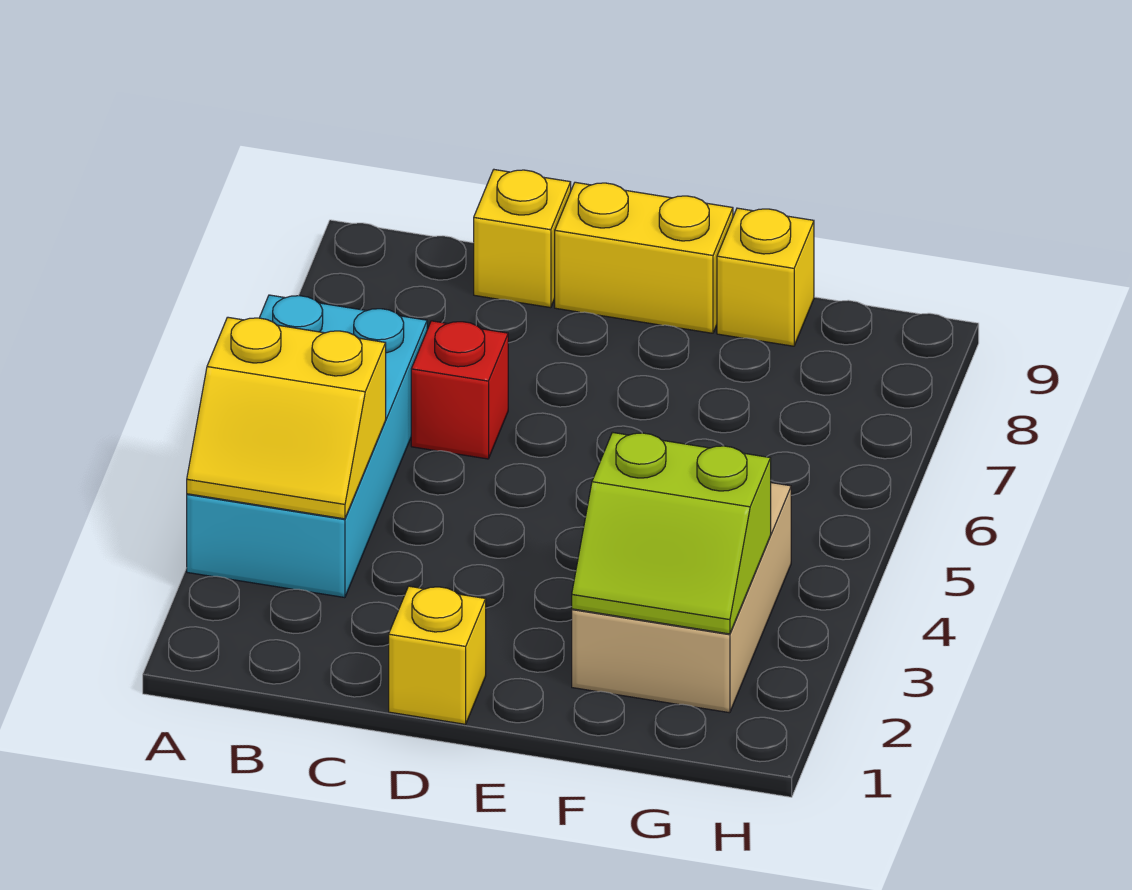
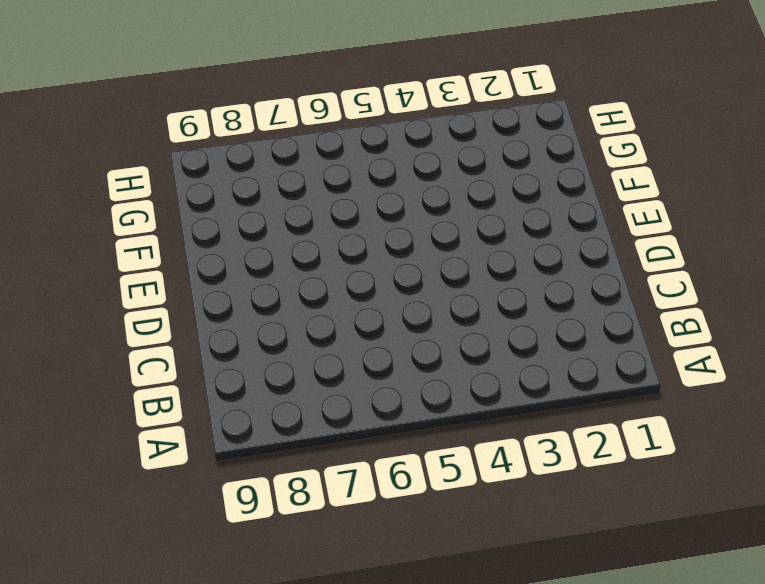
none -> cyan brick A3:B6 level 1
none -> red brick C6 level 1

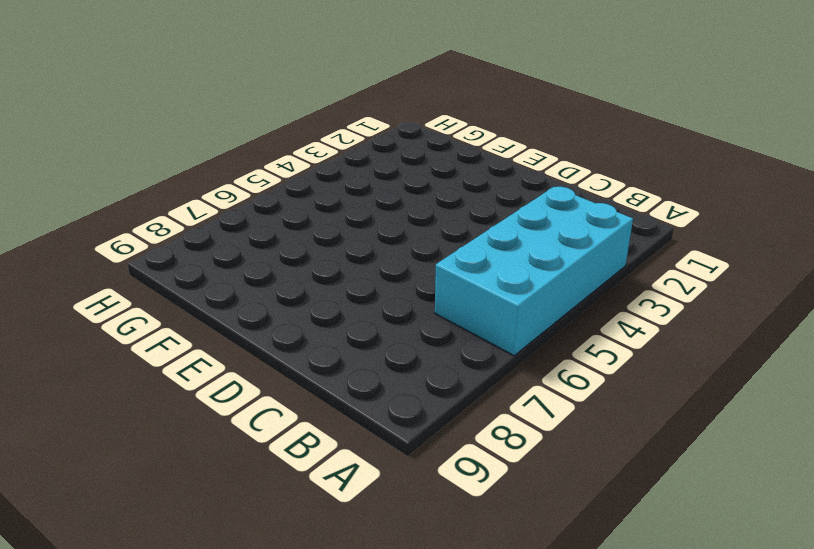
none -> red brick C6 level 1
none -> yellow brick C9 level 1

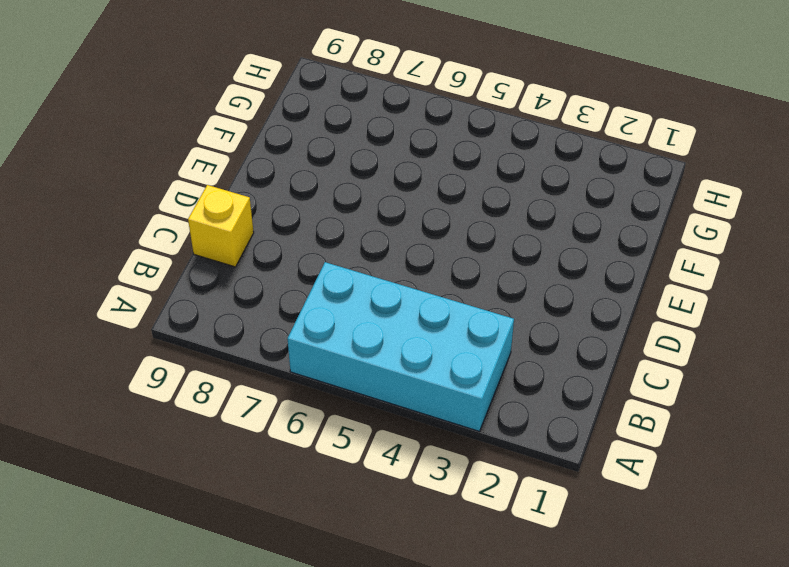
none -> red brick C6 level 1
none -> yellow brick D1 level 1

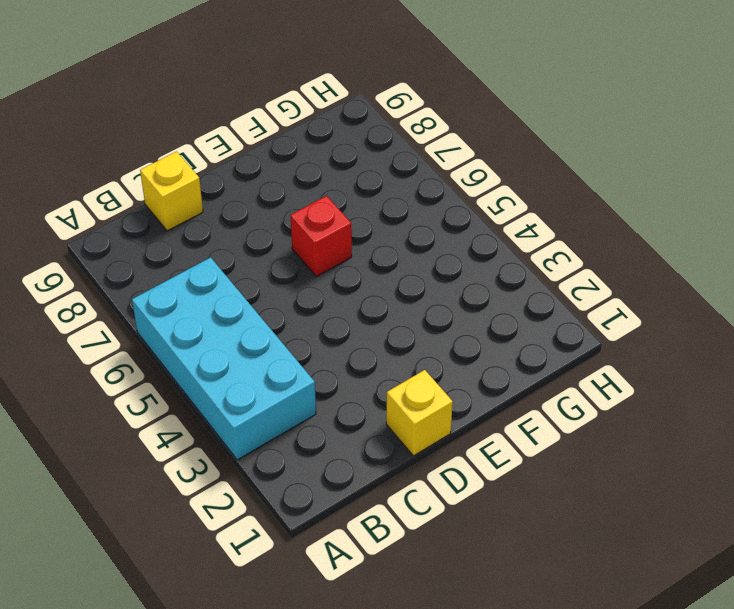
red brick E6 level 1 -> red brick C6 level 1
none -> yellow brick D9:E9 level 1
none -> tan brick F2:G4 level 1

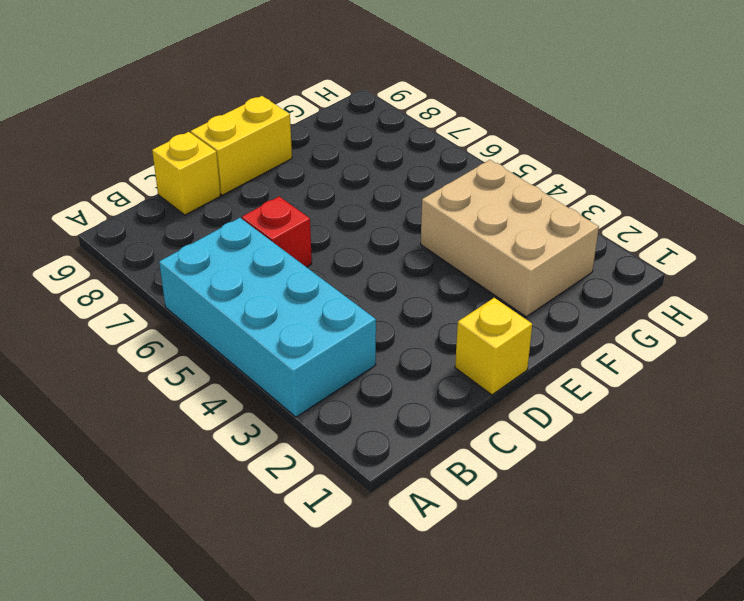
none -> yellow brick F9 level 1
none -> yellow slope A3:B4 level 2 top 4

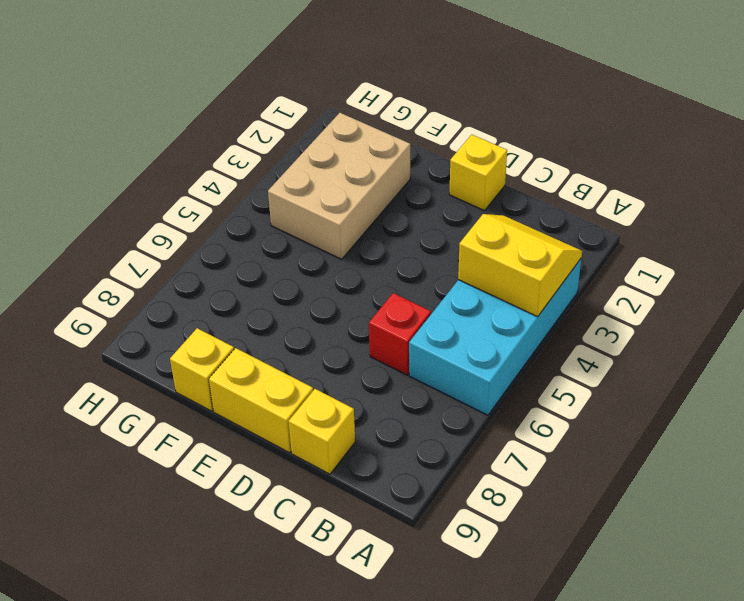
none -> lime slope F2:G3 level 2 top 3

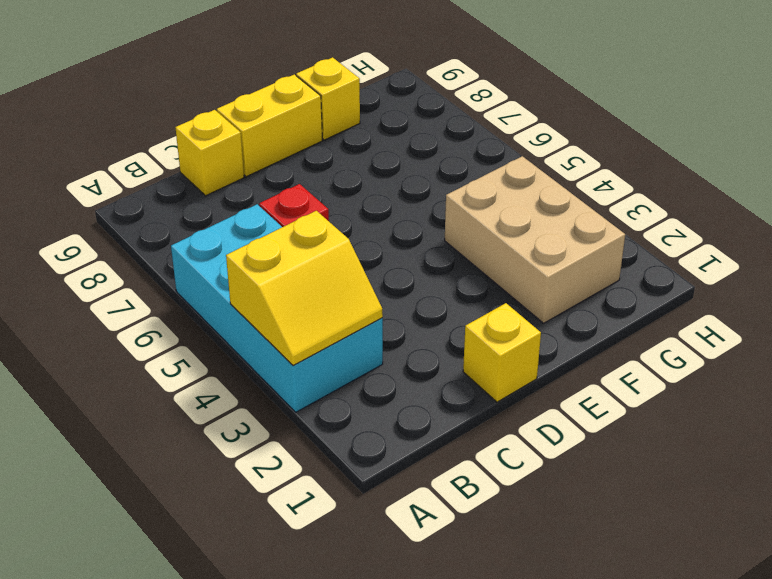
none -> lime slope F2:G3 level 2 top 3

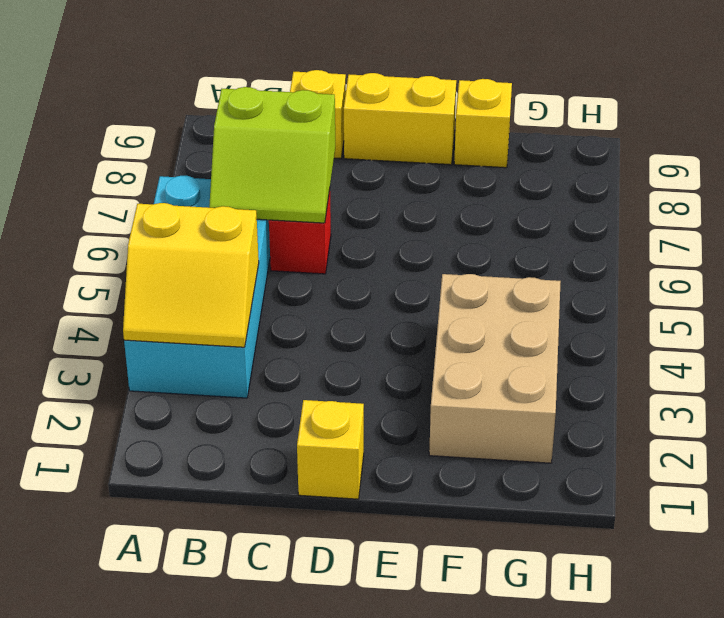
lime slope B6:C7 level 2 top 7 -> lime slope F2:G3 level 2 top 3

